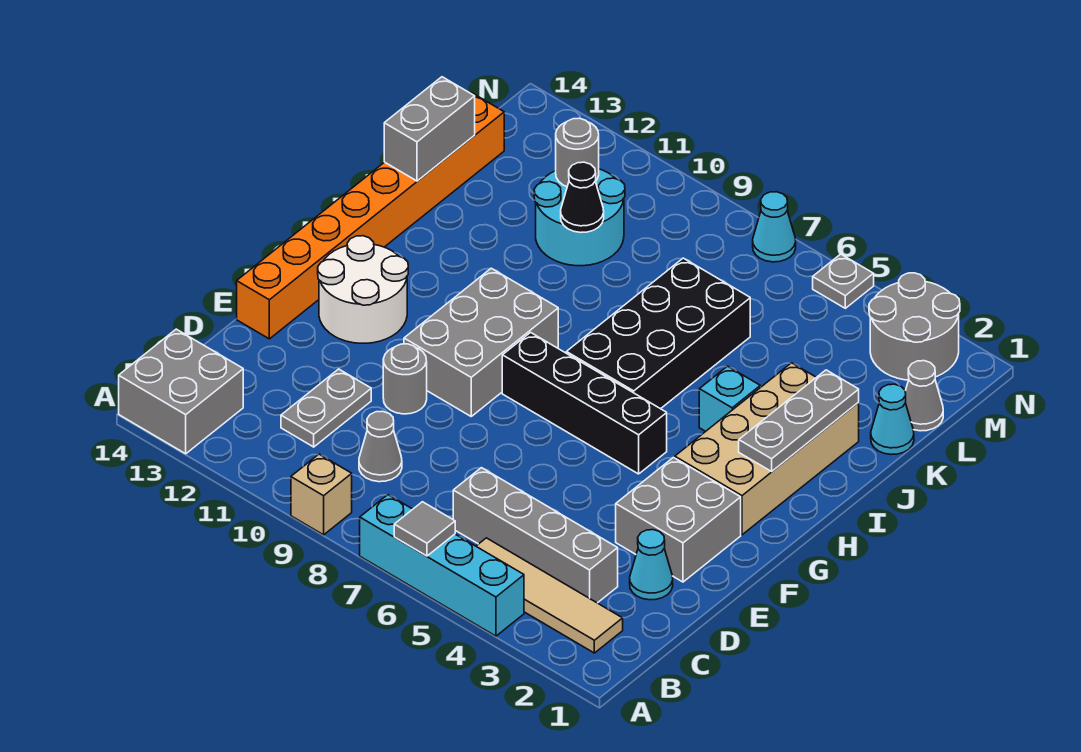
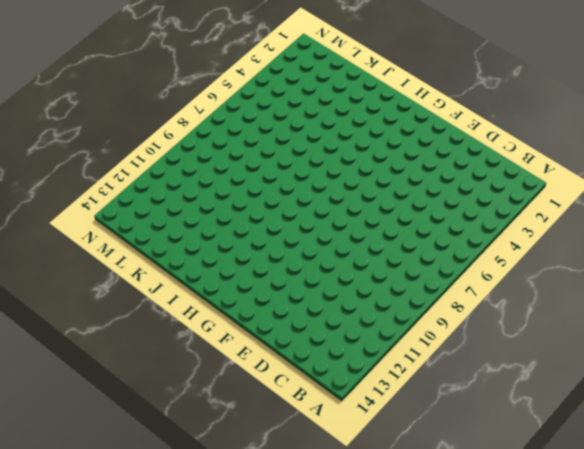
none -> cyan brick A4:A7 level 1
none -> tan brick A9 level 1
none -> grey brick A13:B14 level 1

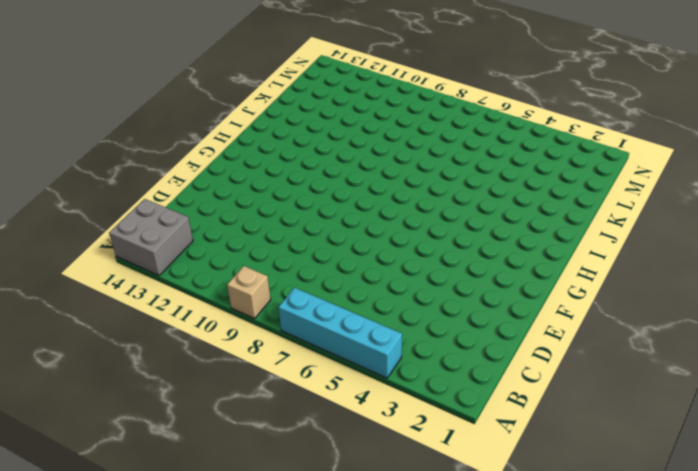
none -> tan tile B2:B5 level 1
none -> grey brick C3:C6 level 1
none -> grey cone C9 level 1

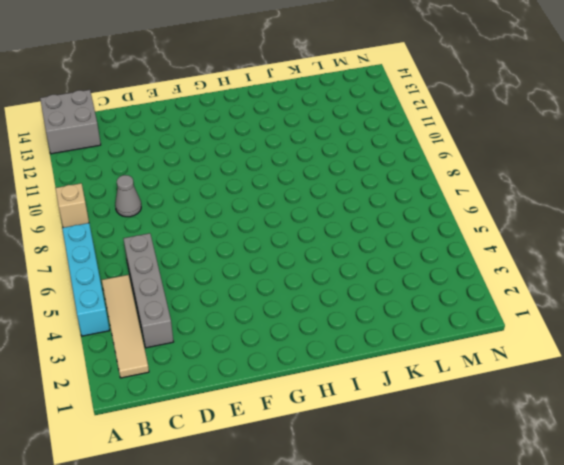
none -> grey plate C11:D11 level 1
none -> cyan cone D2 level 1
none -> grey brick E2:F3 level 1

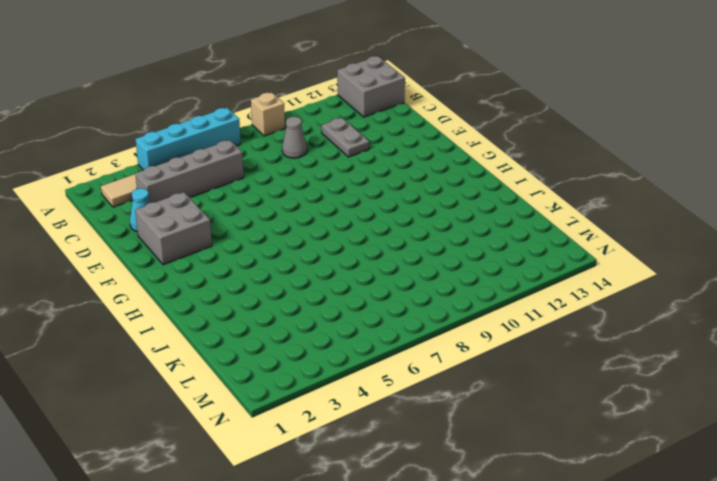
none -> grey round brick E10 level 1
none -> orange brick E14:L14 level 1
none -> grey brick F9:H10 level 1

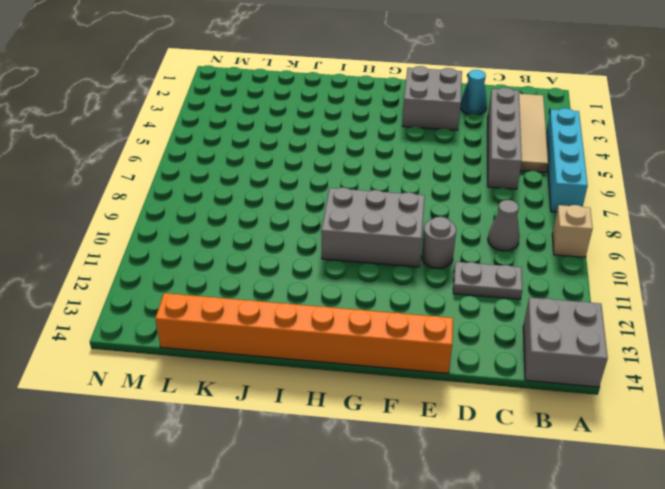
none -> white round brick F12:G13 level 1
none -> tan brick G2:J3 level 1
none -> black brick G5:G8 level 1

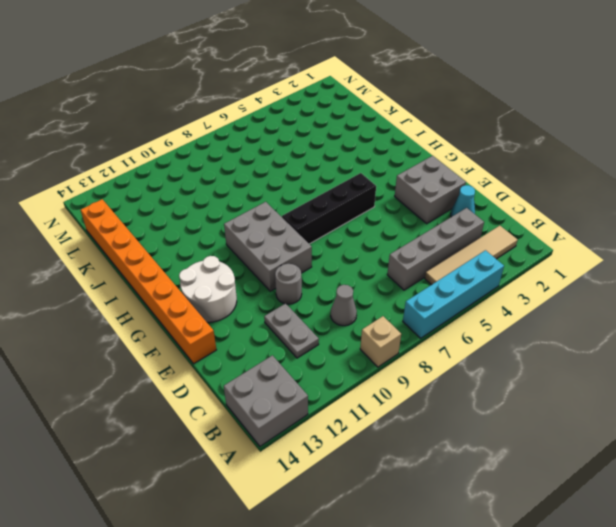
none -> tan brick G2:J3 level 1
none -> black brick H6:K7 level 1
none -> cyan brick I4 level 1

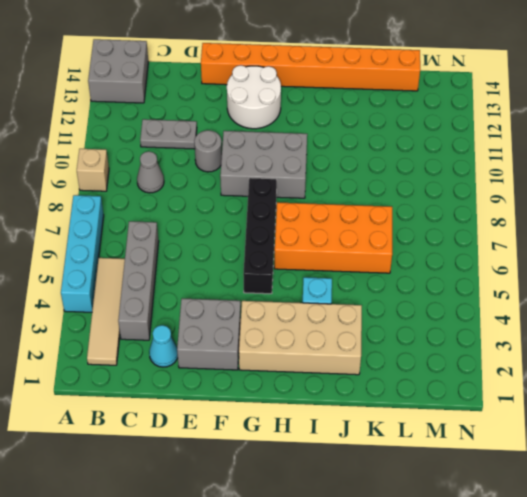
orange brick H6:K7 level 1 -> black brick H6:K7 level 1
none -> cyan cone K1 level 1
none -> cyan round brick K10:L11 level 1
none -> grey cone L1 level 1

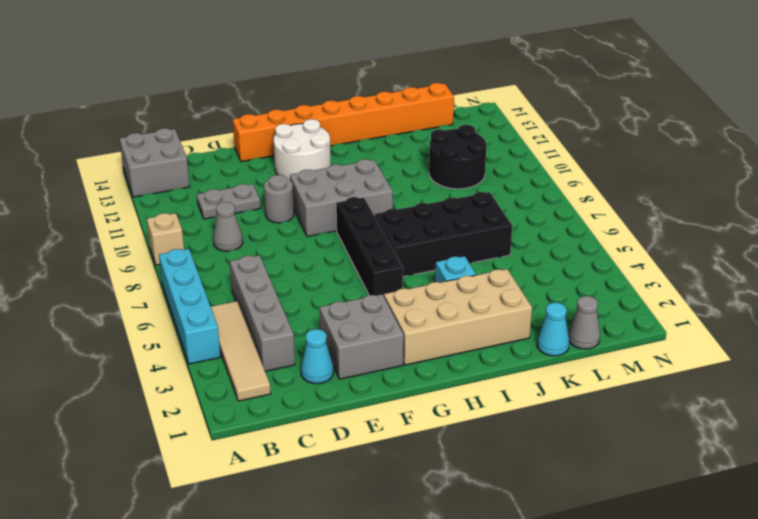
black round brick K10:L11 level 1 -> cyan round brick K10:L11 level 1
none -> grey round brick M2:N3 level 1
none -> grey plate N5 level 1
none -> cyan cone N7 level 1

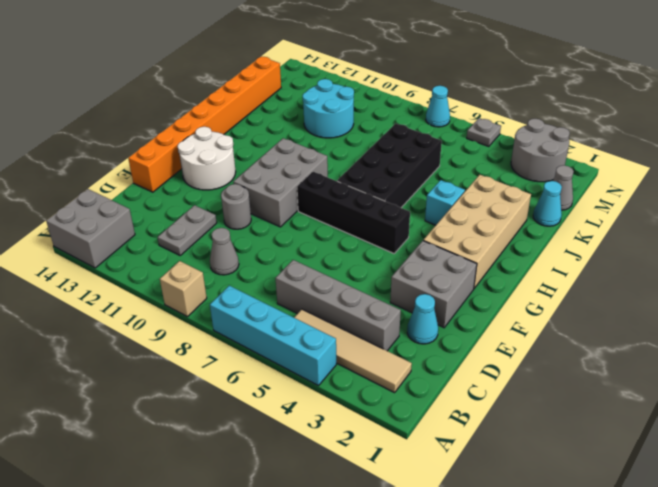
none -> grey tile A6 level 2
none -> grey plate H2:J2 level 2
none -> grey brick J14:K14 level 2

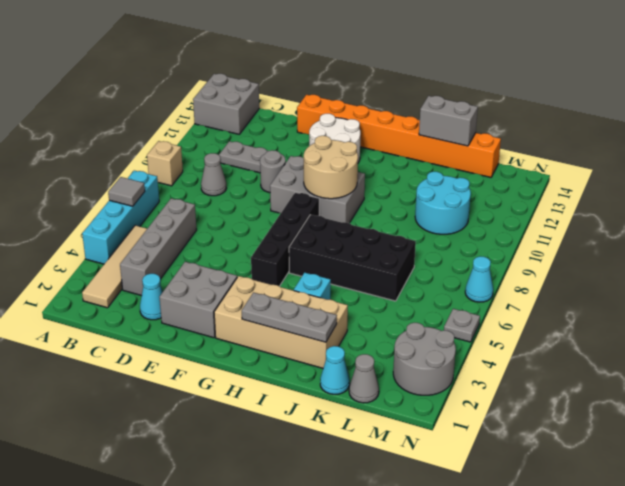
tan round brick G9:H10 level 2 -> none
none -> black cone K10 level 2
none -> grey round brick L11 level 2

